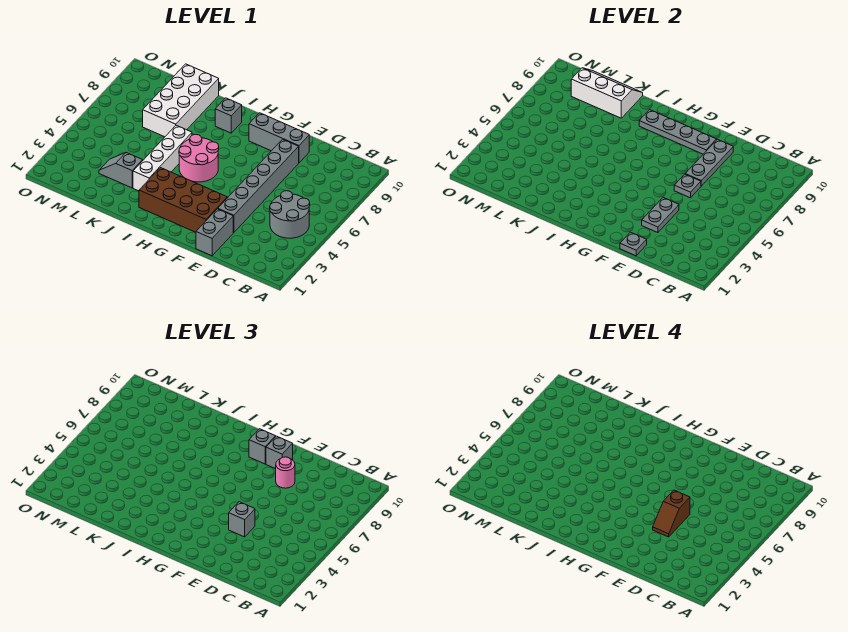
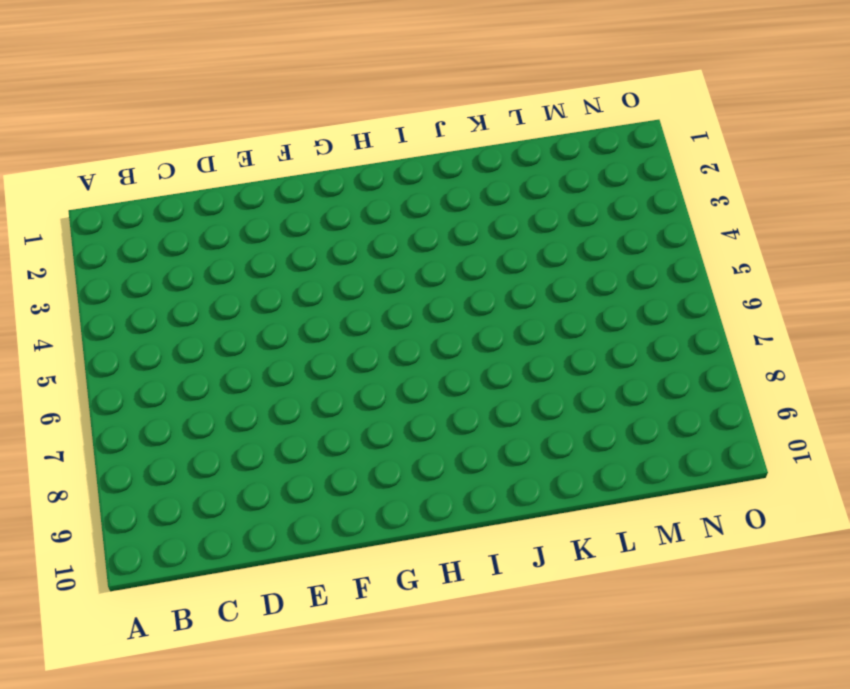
none -> grey round brick B4:C5 level 1
none -> grey brick E1:E2 level 1
none -> grey brick E3:E8 level 1

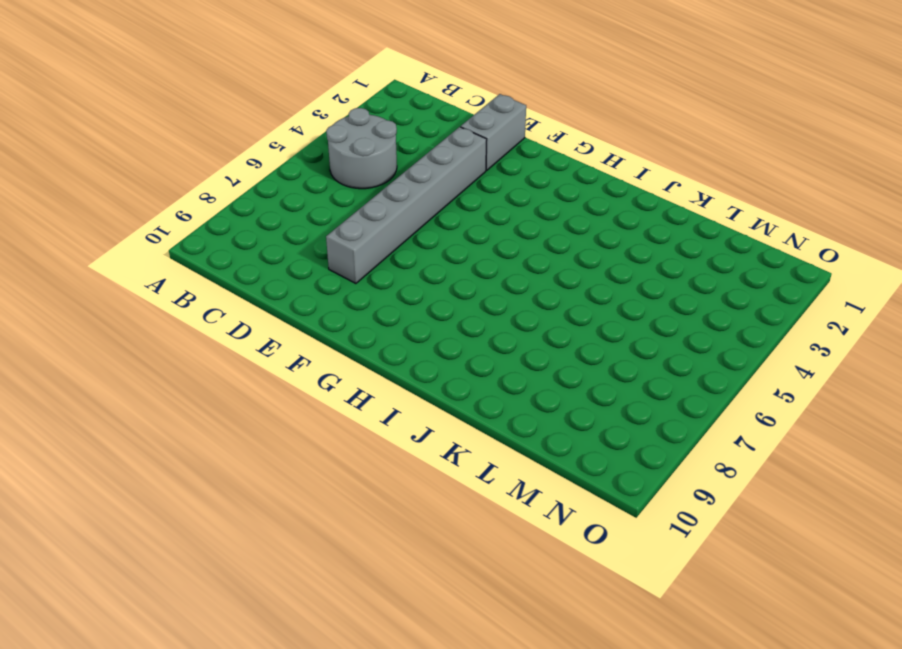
none -> grey brick E9:G9 level 1
none -> brown brick F2:I3 level 1
none -> pink round brick H5:I6 level 1

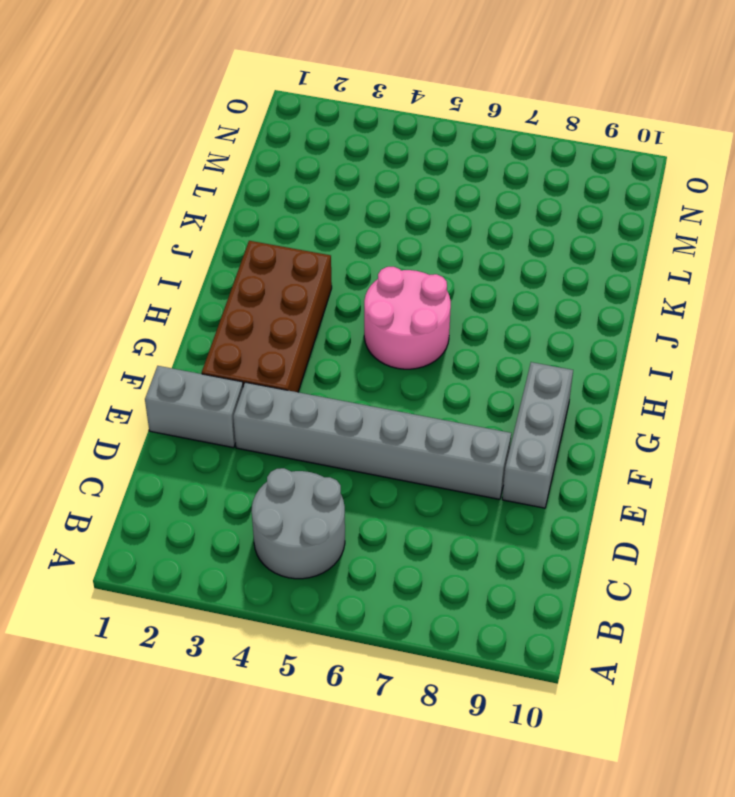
none -> grey brick I9 level 1
none -> white brick J3:J6 level 1
none -> grey slope K3:L3 level 1 top K

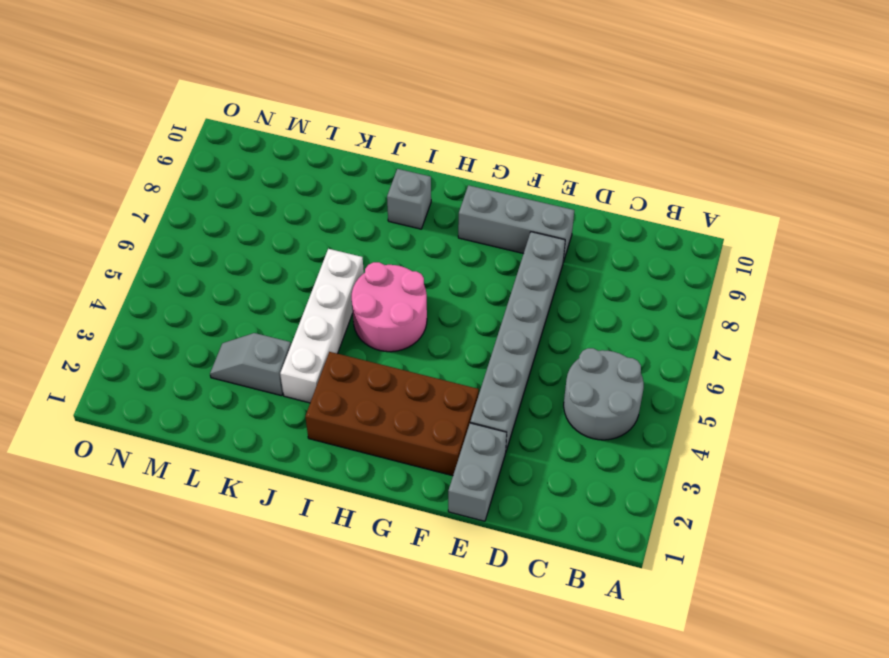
none -> white brick K7:L10 level 1
none -> grey plate E1 level 2
none -> grey plate E3:E4 level 2

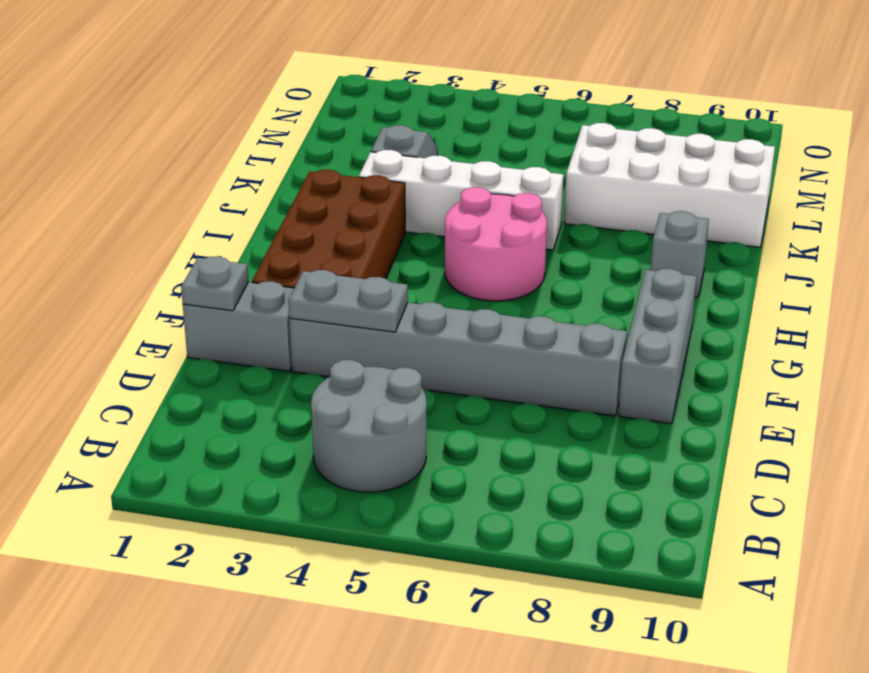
none -> grey plate E6 level 2
none -> grey plate E7:E9 level 2
none -> grey plate F9:I9 level 2

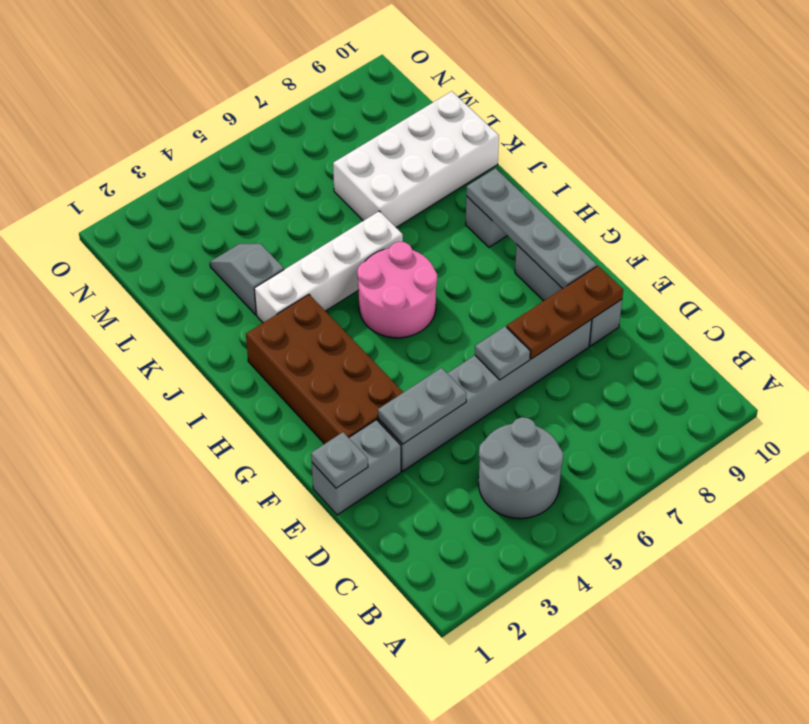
brown plate E7:E9 level 2 -> grey plate E7:E9 level 2
none -> white slope K9:M10 level 2 top 9
none -> grey brick E4 level 3
none -> pink round brick E8 level 3

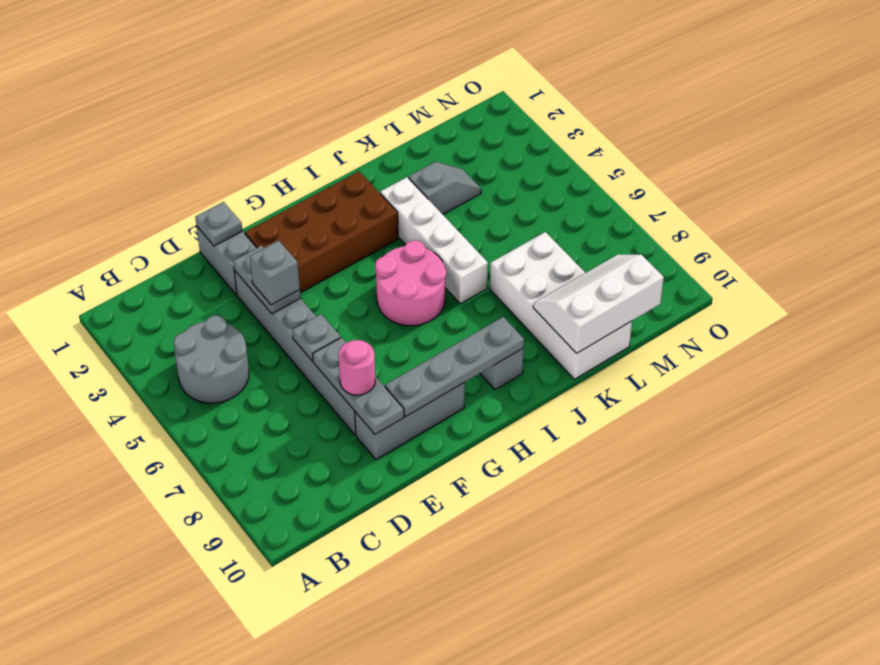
white slope K9:M10 level 2 top 10 -> white slope K9:M10 level 2 top 9
none -> grey brick F9 level 3
none -> grey brick G9 level 3
none -> brown slope E4:E5 level 4 top 5

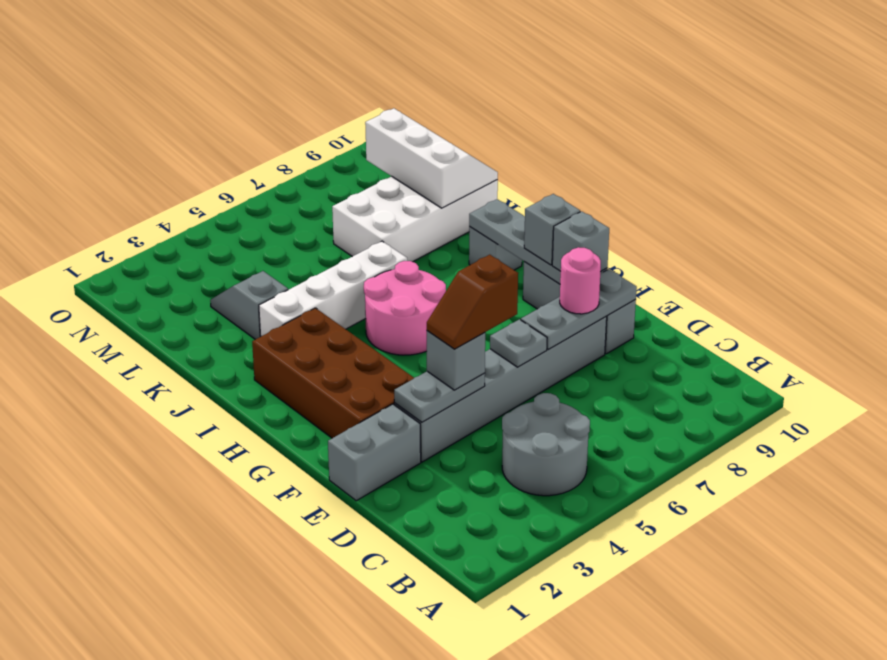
none -> grey plate E1 level 2

